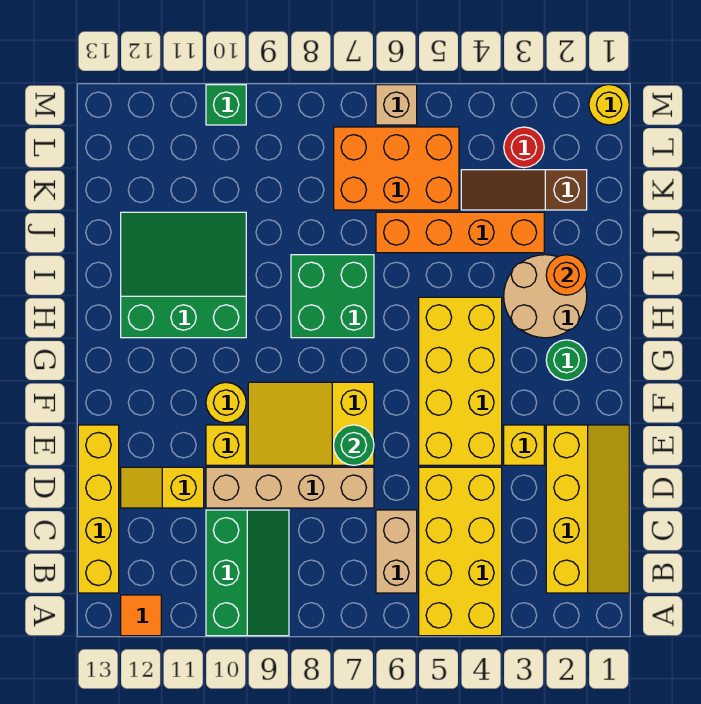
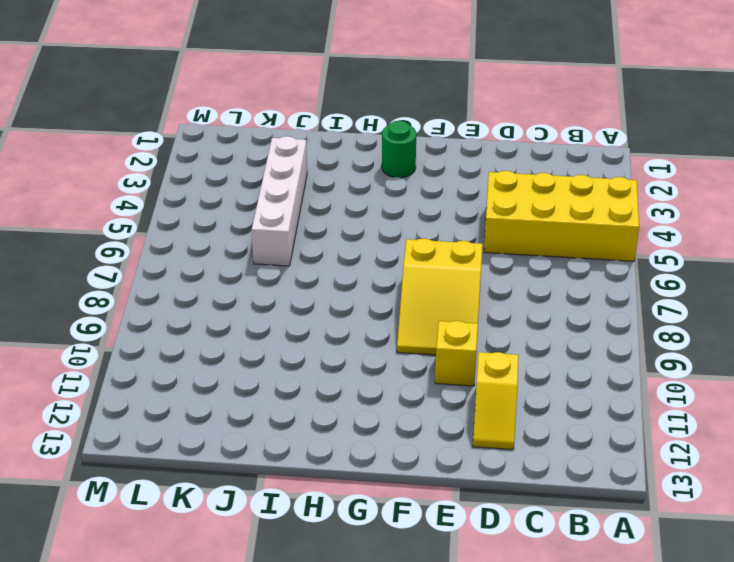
white brick J3:J6 level 1 -> orange brick J3:J6 level 1
none -> green slope A9:C10 level 1 top 10
none -> orange tile A12 level 1
none -> yellow slope B1:E2 level 1 top 2

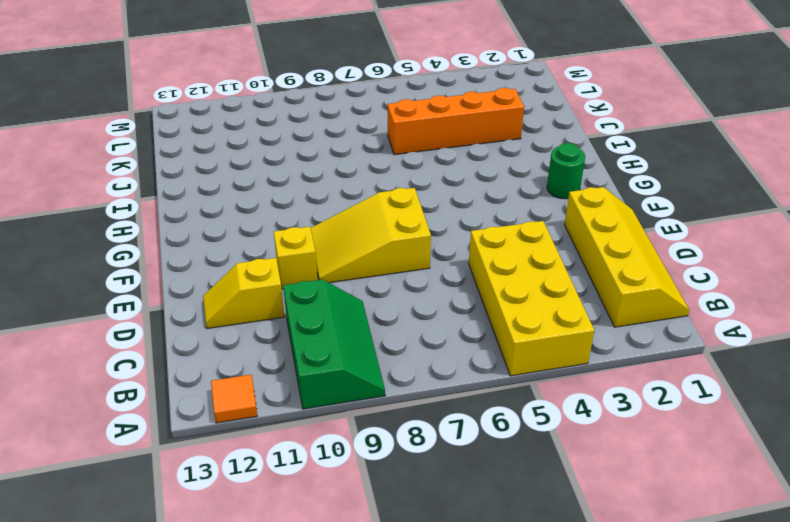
none -> tan brick B6:C6 level 1
none -> yellow brick B13:E13 level 1
none -> tan brick D7:D10 level 1

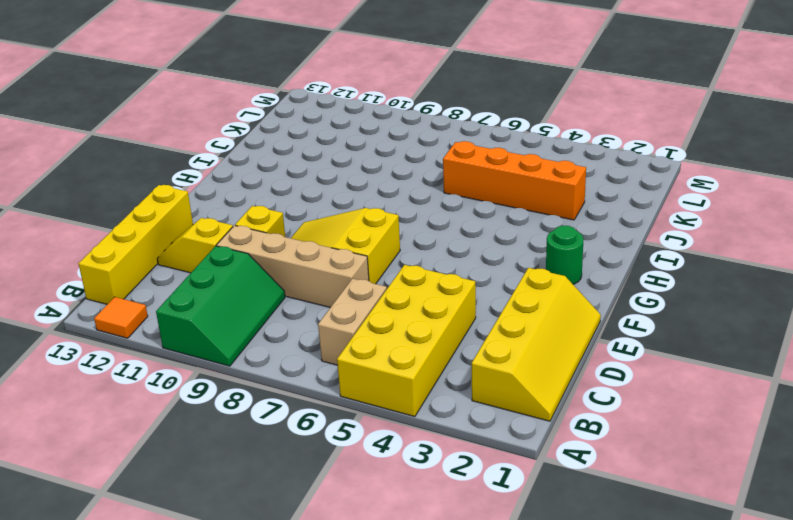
none -> yellow brick E3 level 1
none -> yellow brick E4:H5 level 1
none -> yellow round brick F10 level 1

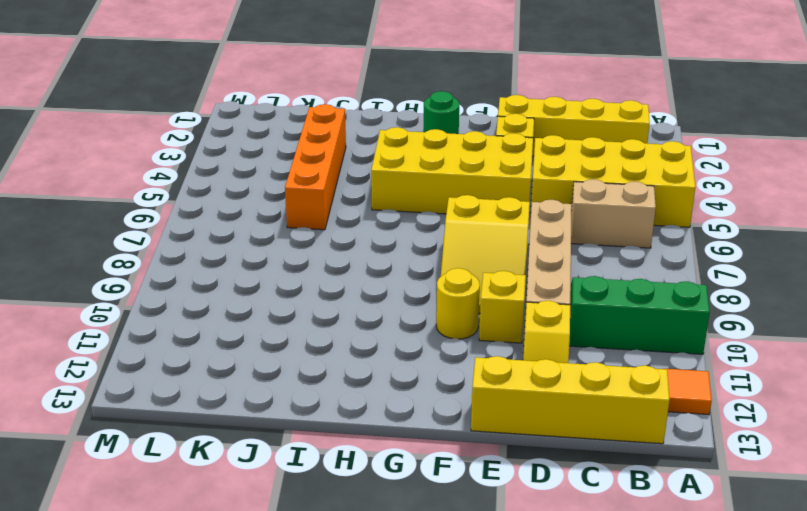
none -> tan round brick H2:I3 level 1
none -> green brick H7:I8 level 1
none -> green slope H10:J12 level 1 top H

